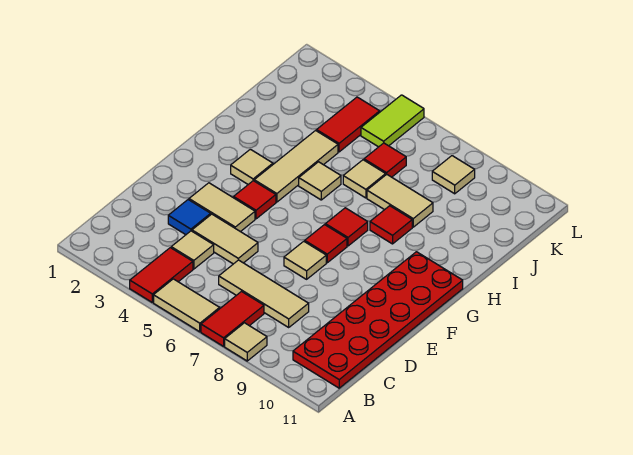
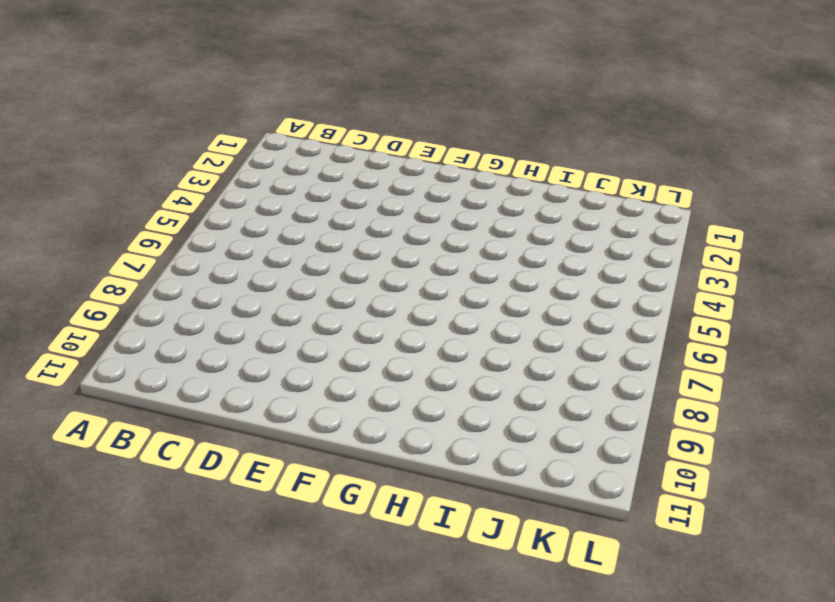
none -> red tile A4:B4 level 1
none -> tan tile A5:A6 level 1
none -> red tile A7:B7 level 1

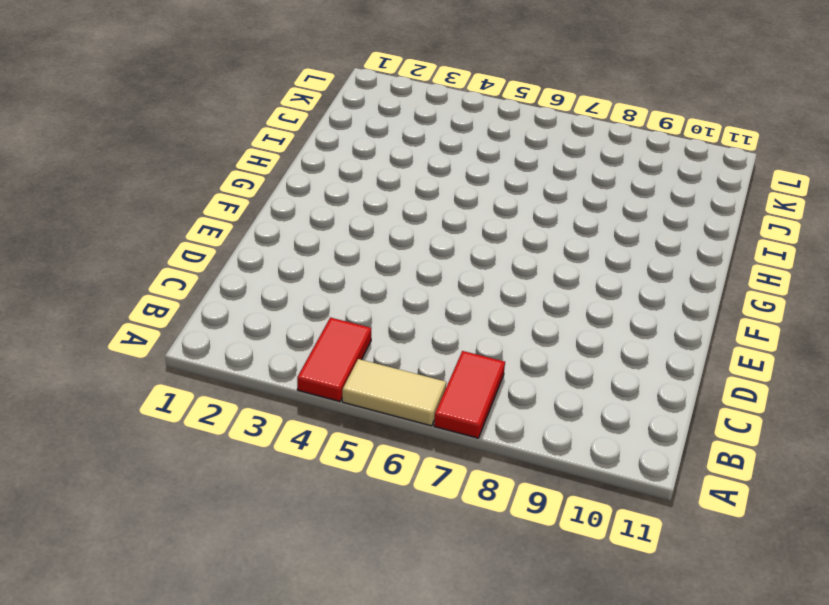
none -> tan tile A8 level 1
none -> red plate B10:G11 level 1
none -> tan tile C4 level 1

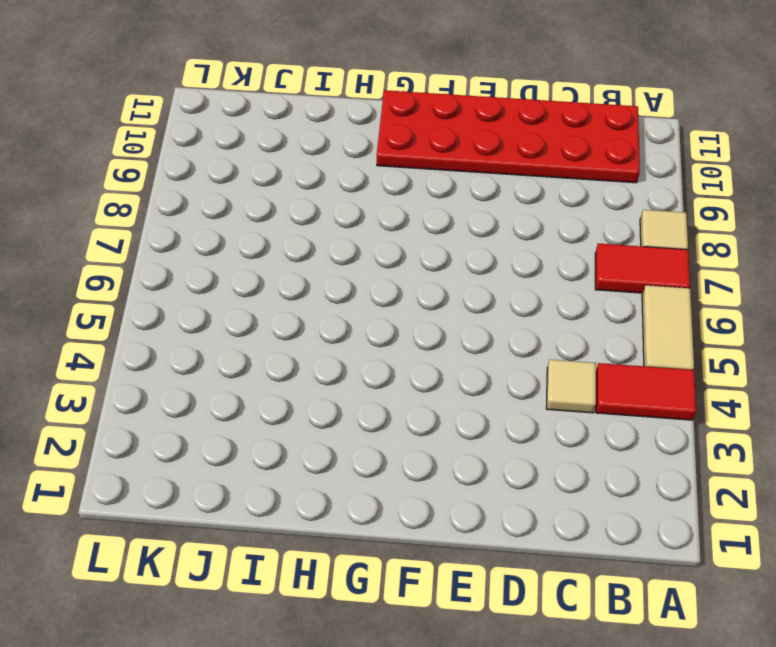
none -> tan tile C6:C8 level 1
none -> blue tile D3 level 1
none -> tan tile D4:D5 level 1

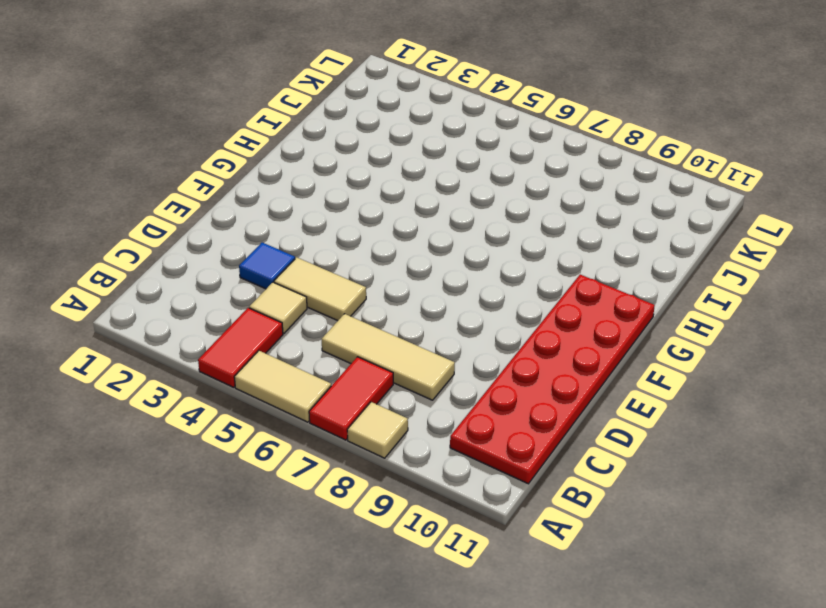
none -> tan tile E3:E4 level 1
none -> tan tile E7 level 1
none -> red tile F4 level 1

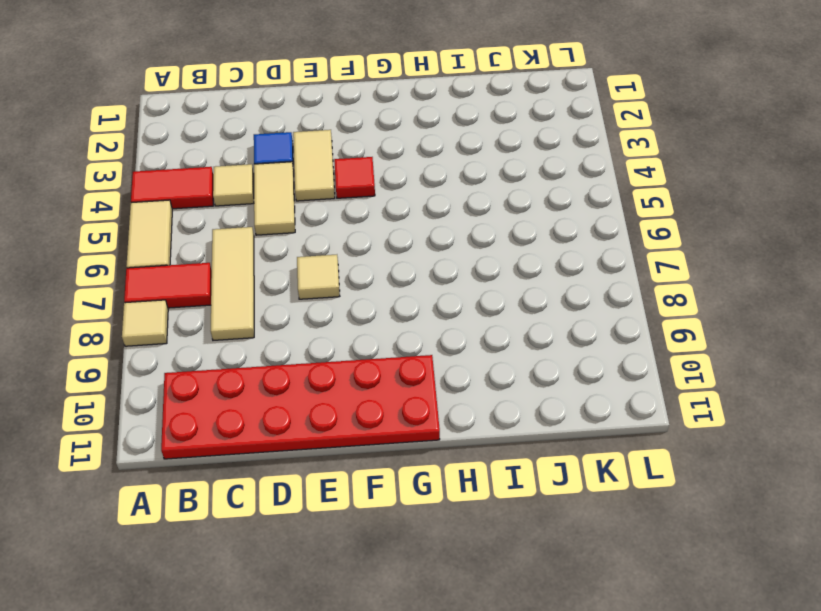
none -> red tile F7 level 1
none -> tan tile G3 level 1
none -> tan tile G4:I4 level 1

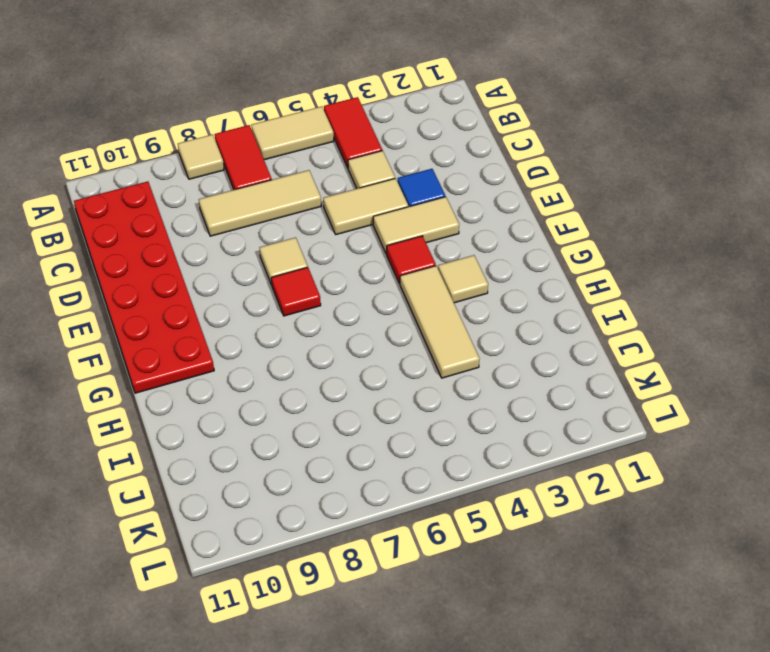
none -> red tile G7 level 1
none -> tan tile H5 level 1
none -> red tile H8 level 1

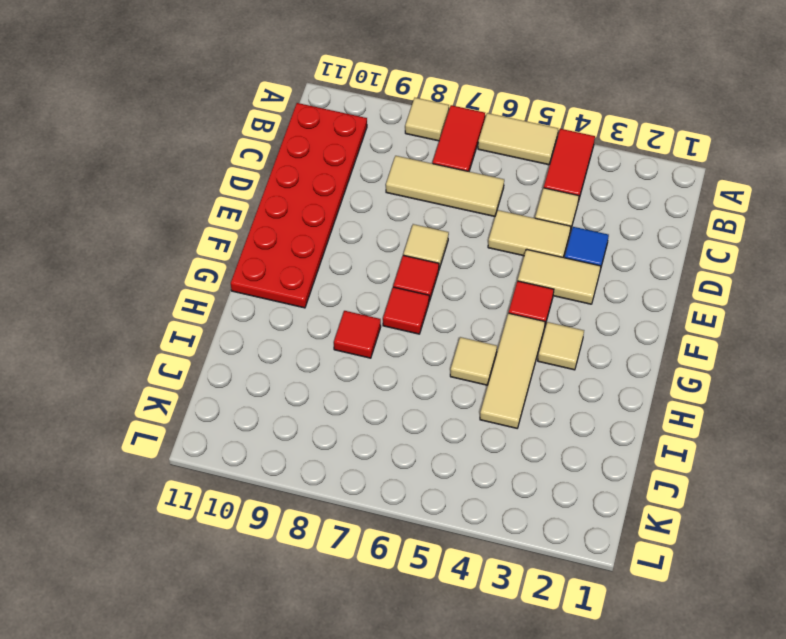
none -> tan tile I6 level 1
none -> tan tile I7:I8 level 1
none -> red tile J4:K4 level 1

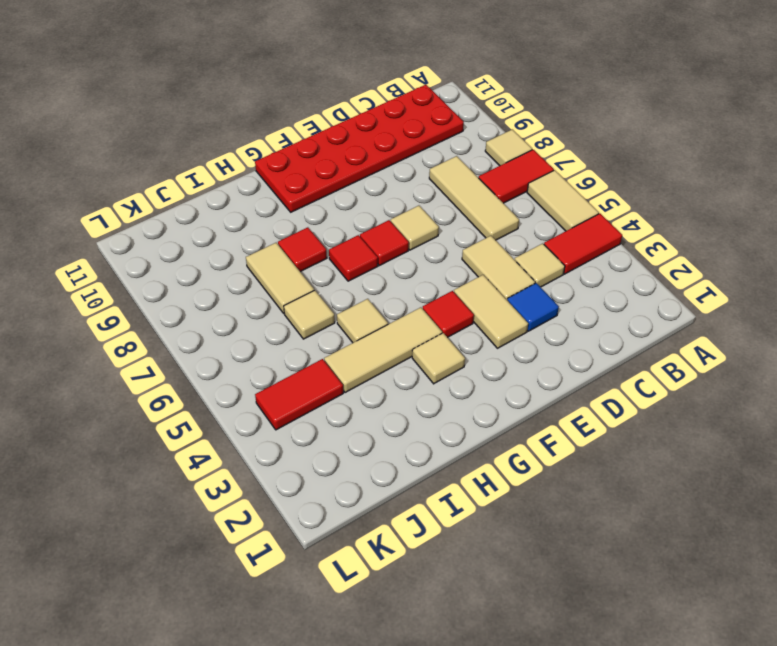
none -> red tile J6 level 1
none -> lime tile K5:L5 level 1
none -> tan tile K8 level 1

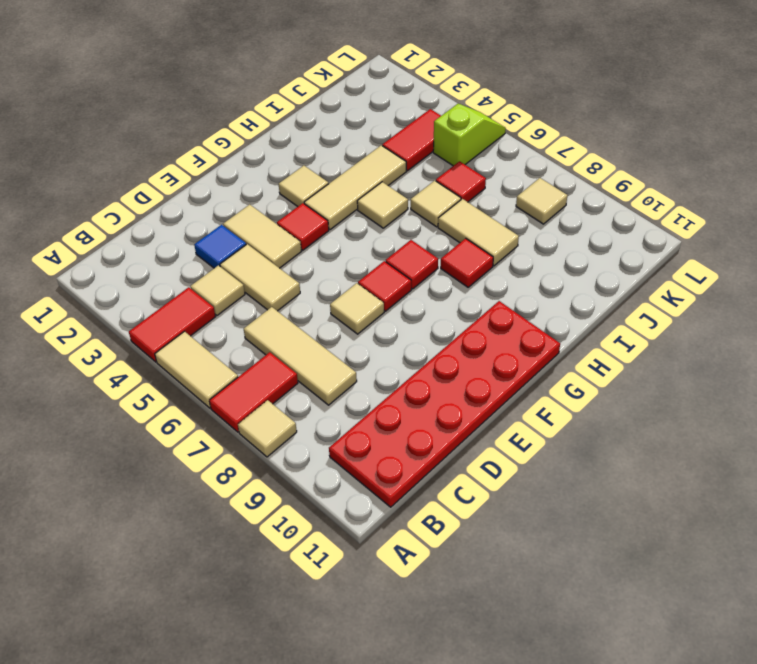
lime slope K5:L5 level 1 top K -> lime tile K5:L5 level 1

